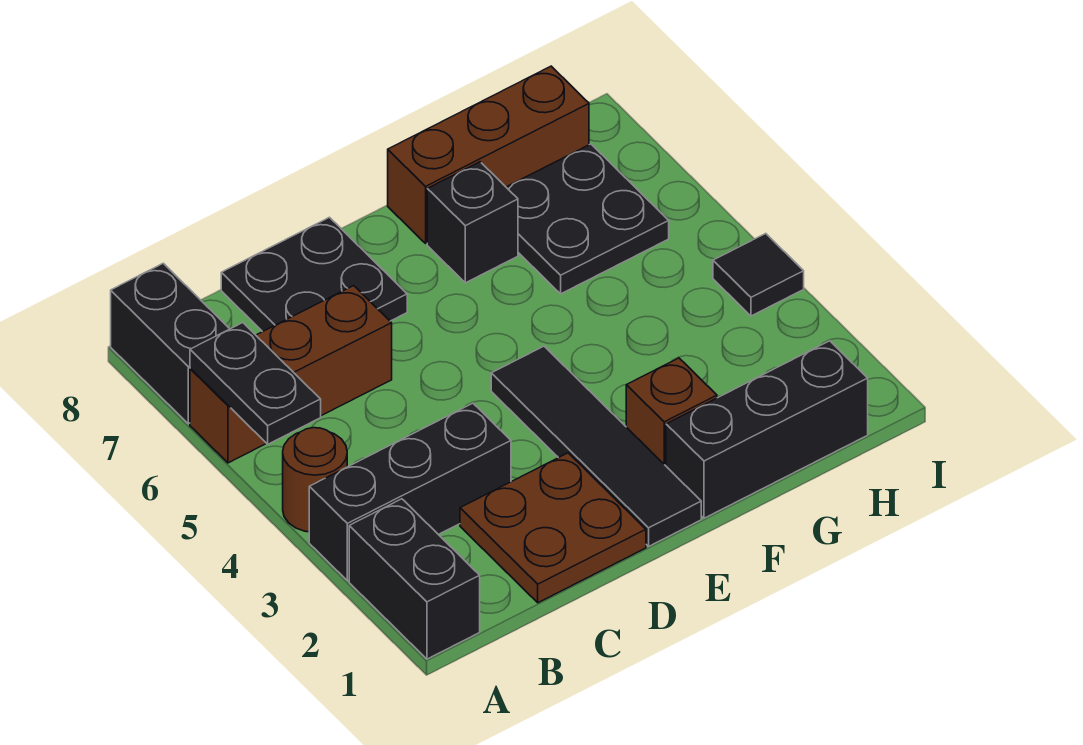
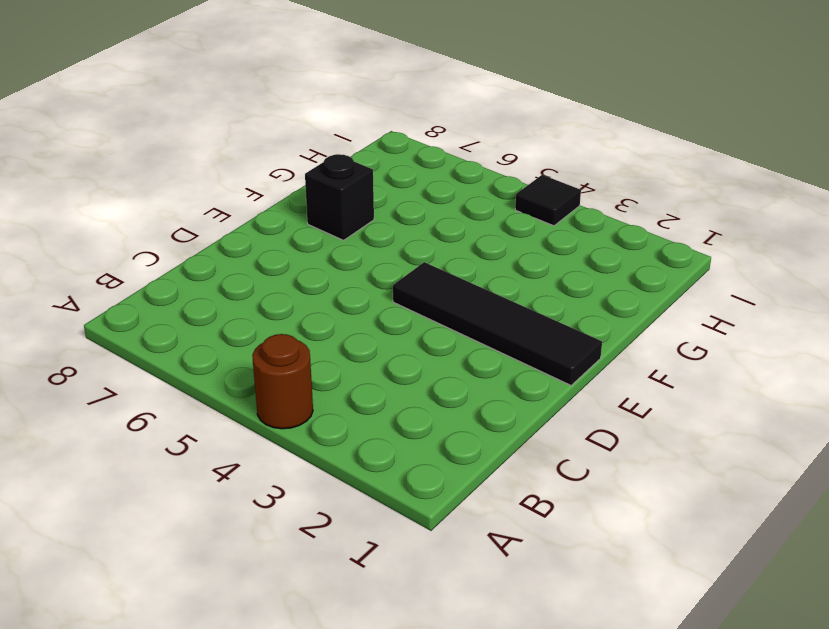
none -> black brick A1:A2 level 1
none -> black brick A3:C3 level 1
none -> brown brick A6:C6 level 1

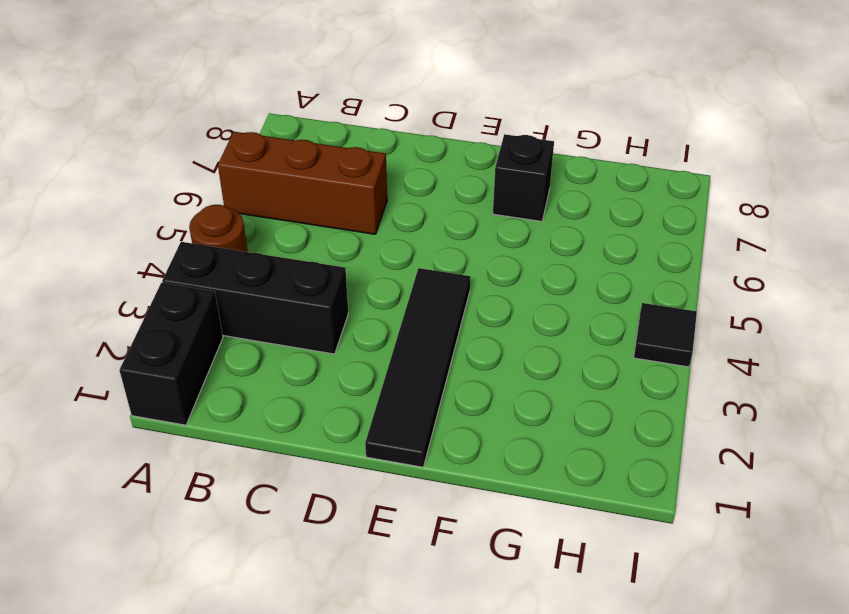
none -> black brick A7:A8 level 1
none -> brown plate C1:D2 level 1
none -> black plate C7:D8 level 1

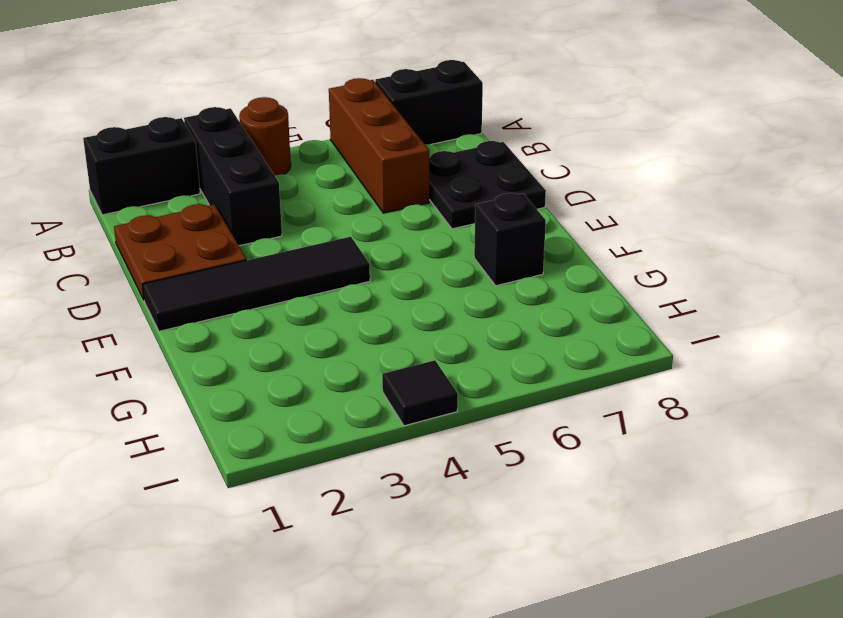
none -> black brick F1:H1 level 1
none -> brown brick F2 level 1
none -> brown brick F8:H8 level 1

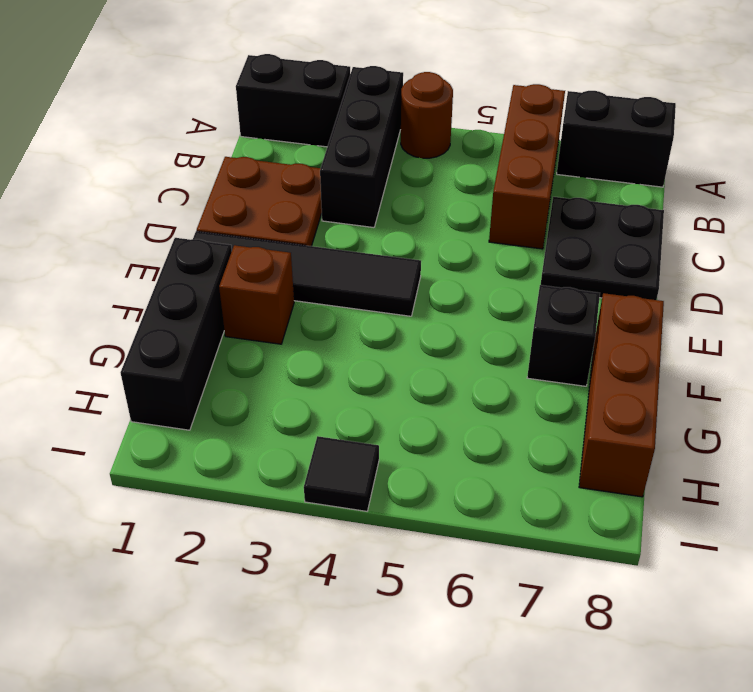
none -> black plate G6:H7 level 1
none -> black plate A5:A6 level 2

